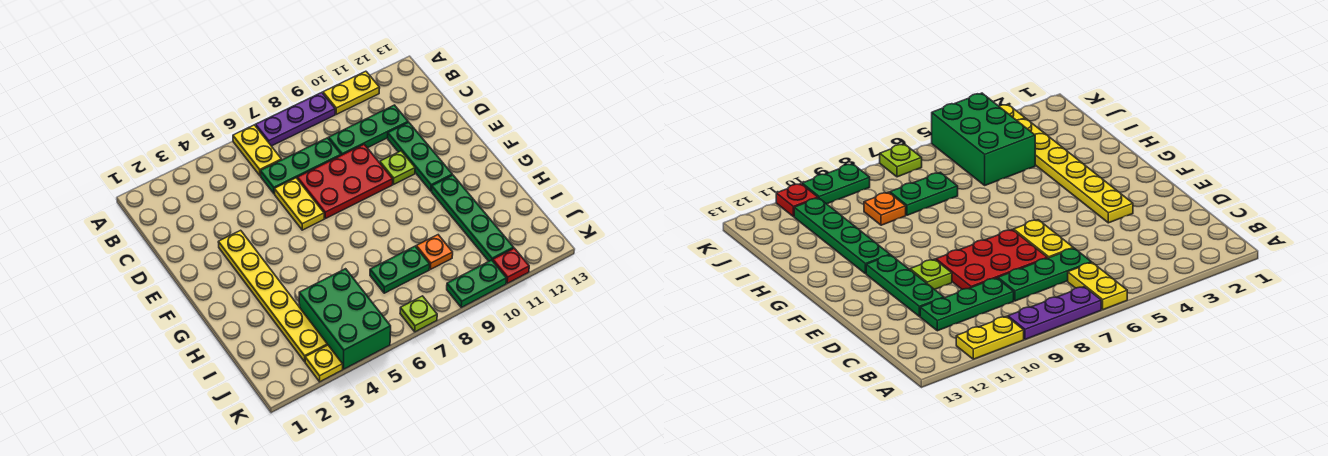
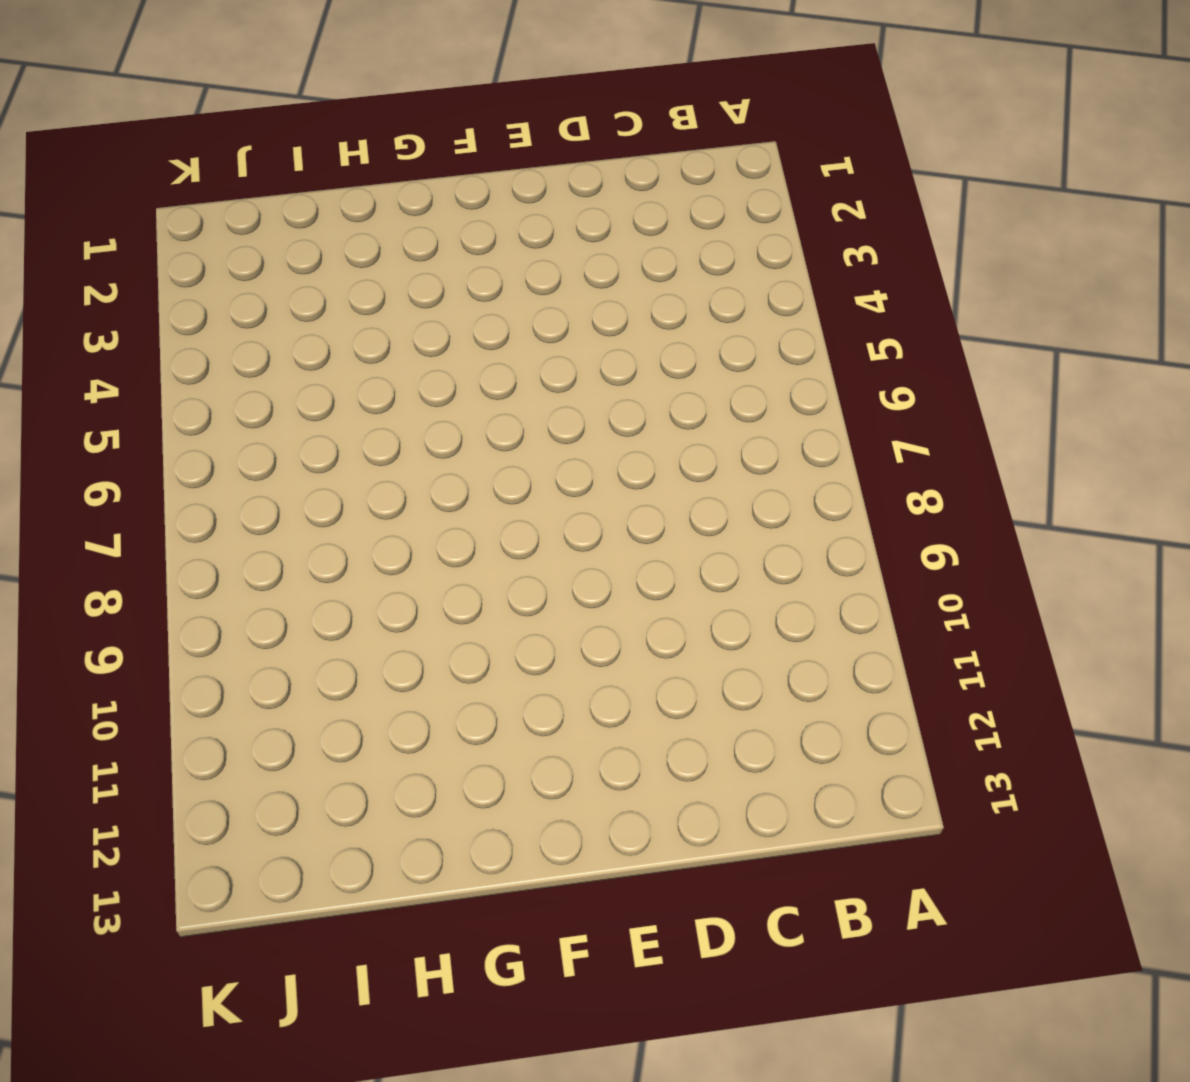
none -> yellow plate A6:B6 level 1
none -> purple plate A7:A9 level 1
none -> yellow plate A10:A11 level 1

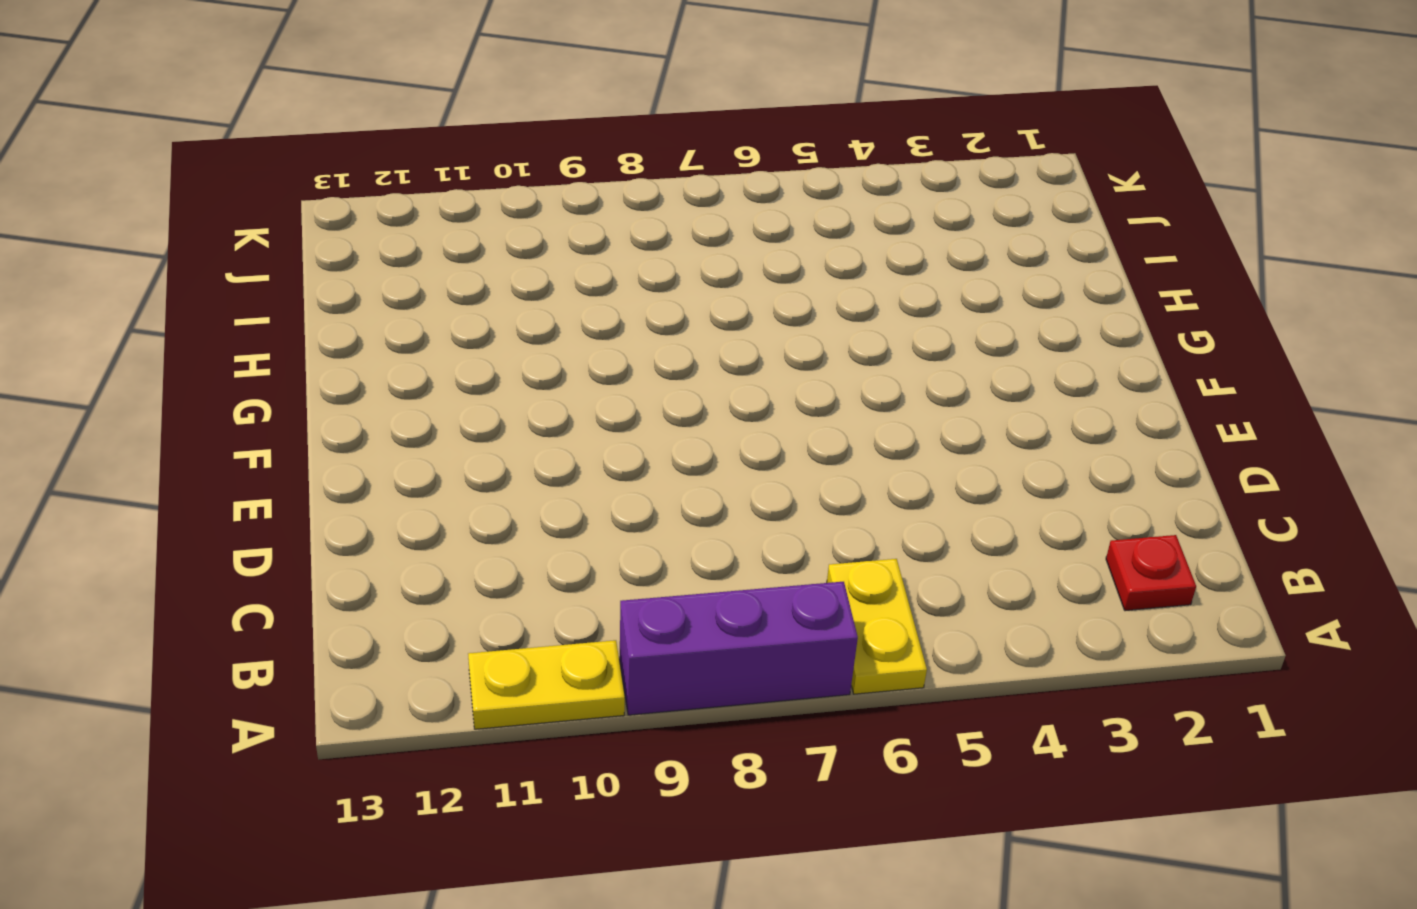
purple brick A7:A9 level 1 -> purple plate A7:A9 level 1
red plate B2 level 1 -> red plate K11 level 1
none -> green plate C6:C8 level 1
none -> green plate C9:C11 level 1
none -> yellow plate D6:E6 level 1

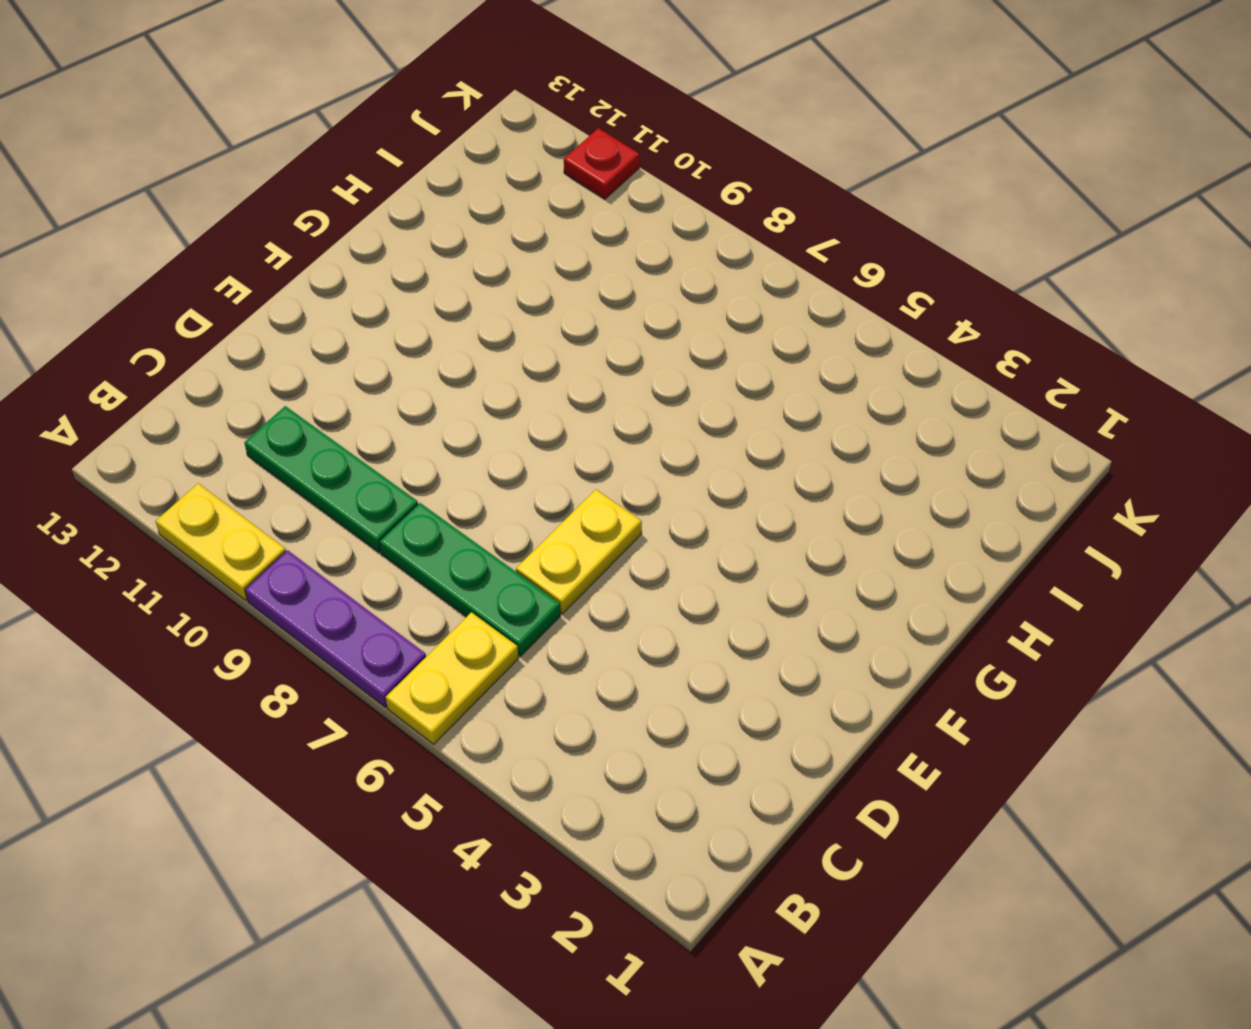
none -> red plate D7:E9 level 1
none -> green plate D11:F11 level 1
none -> yellow plate E3:J3 level 1

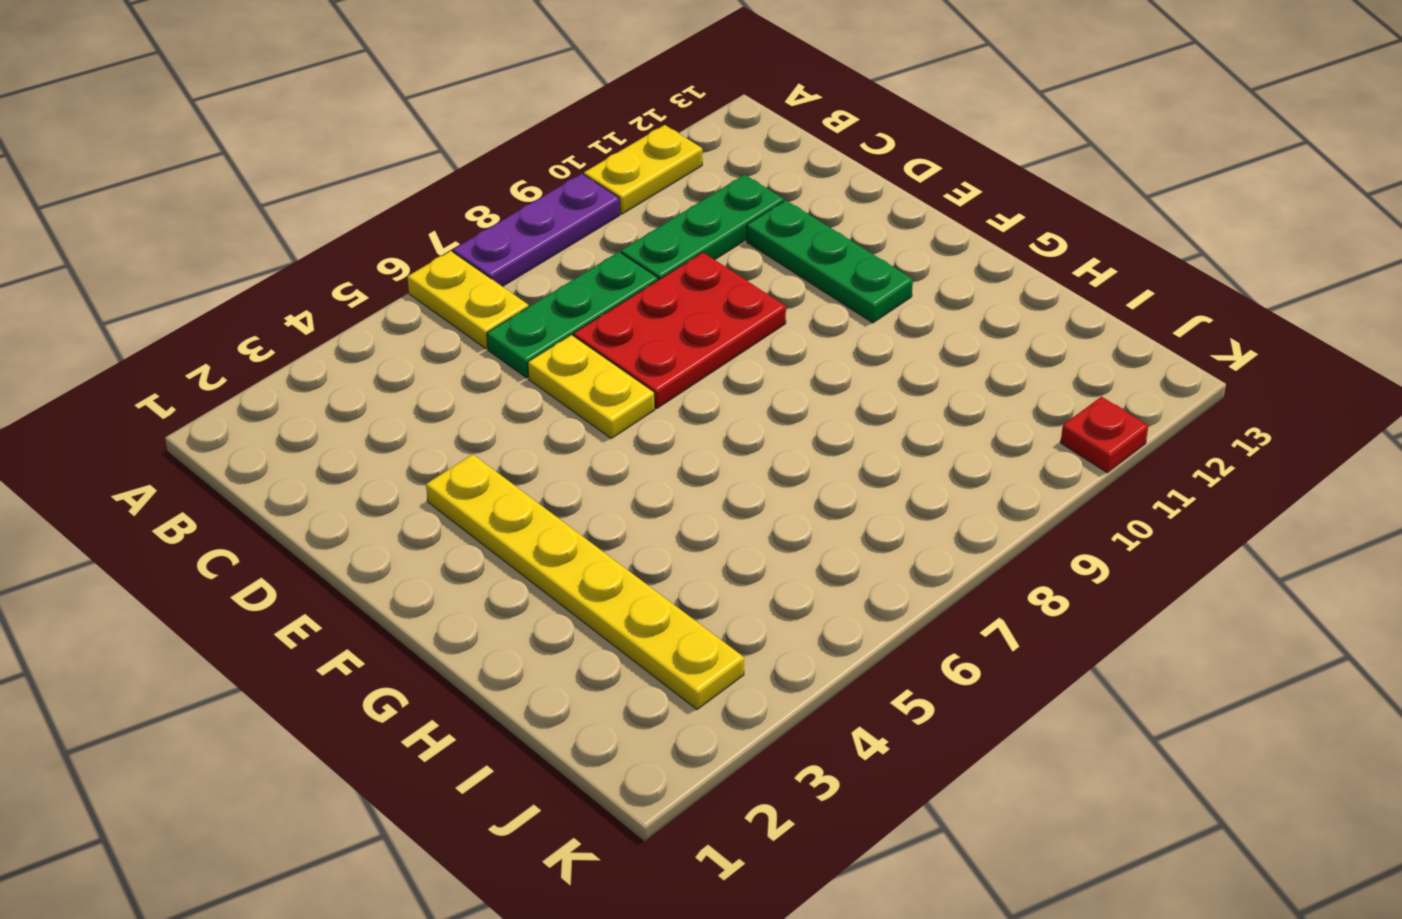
none -> lime plate E10 level 1
none -> green plate G11:J11 level 1
none -> green brick I4:K5 level 1

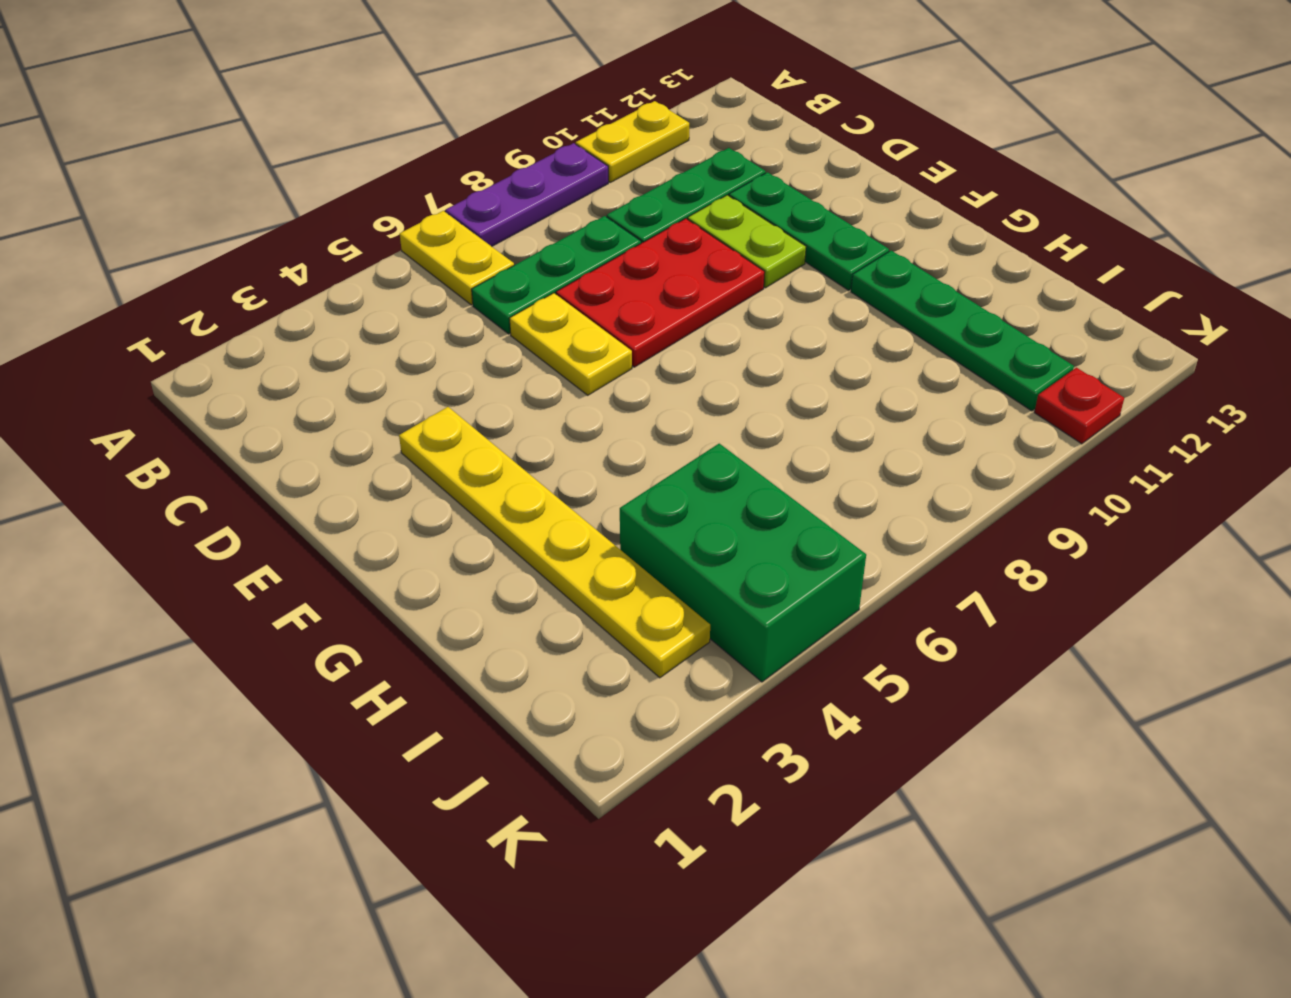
lime plate D10:E10 level 1 -> lime plate E10 level 1
none -> green plate I7:I8 level 1
none -> orange plate I9 level 1
none -> yellow plate K3 level 1

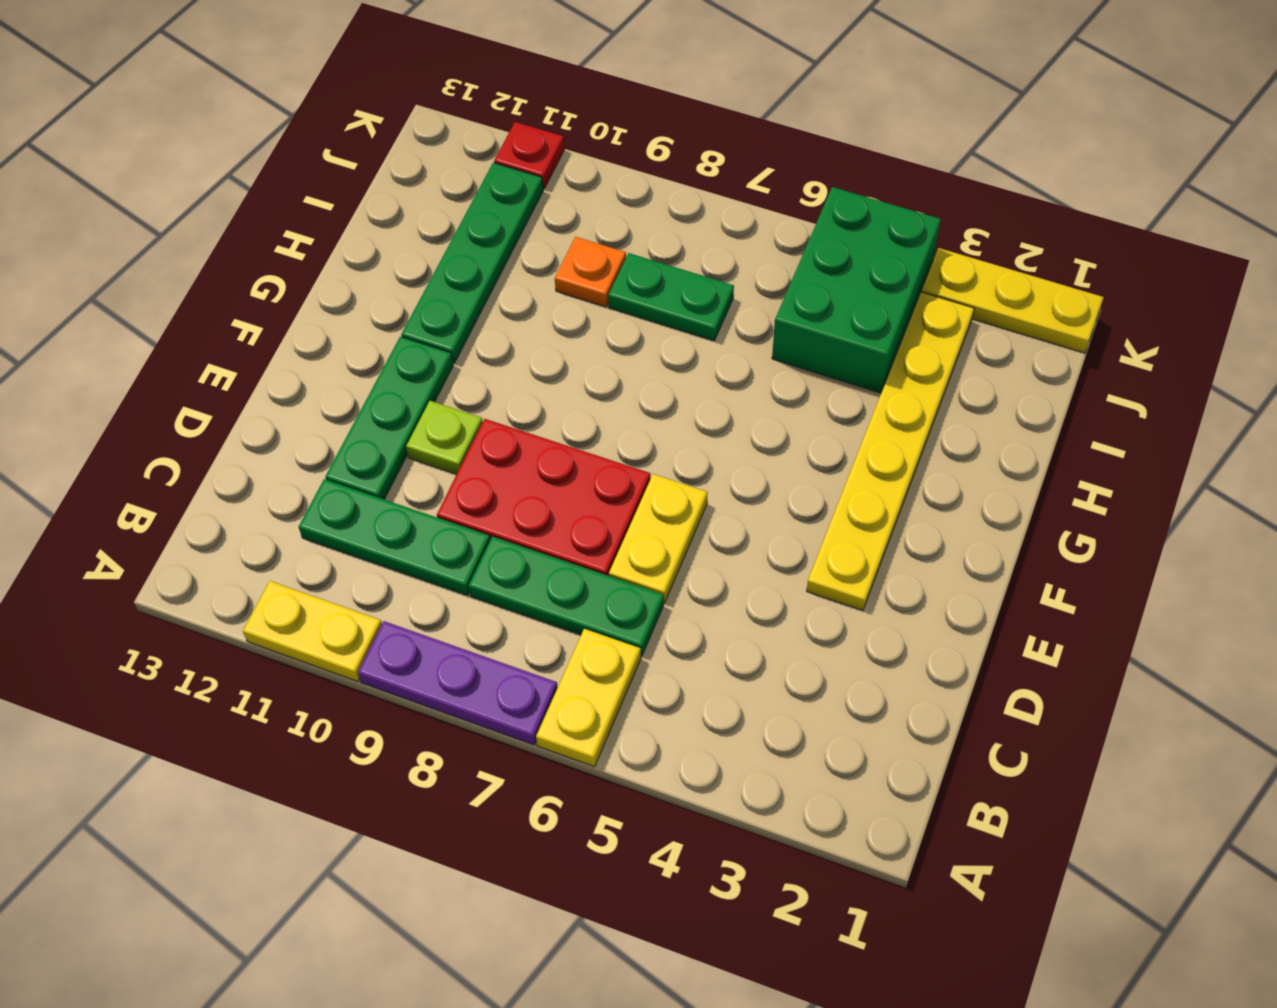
yellow plate K1:K3 level 1 -> yellow plate K3 level 1
none -> lime plate K7 level 1
none -> green plate K9:K10 level 1

